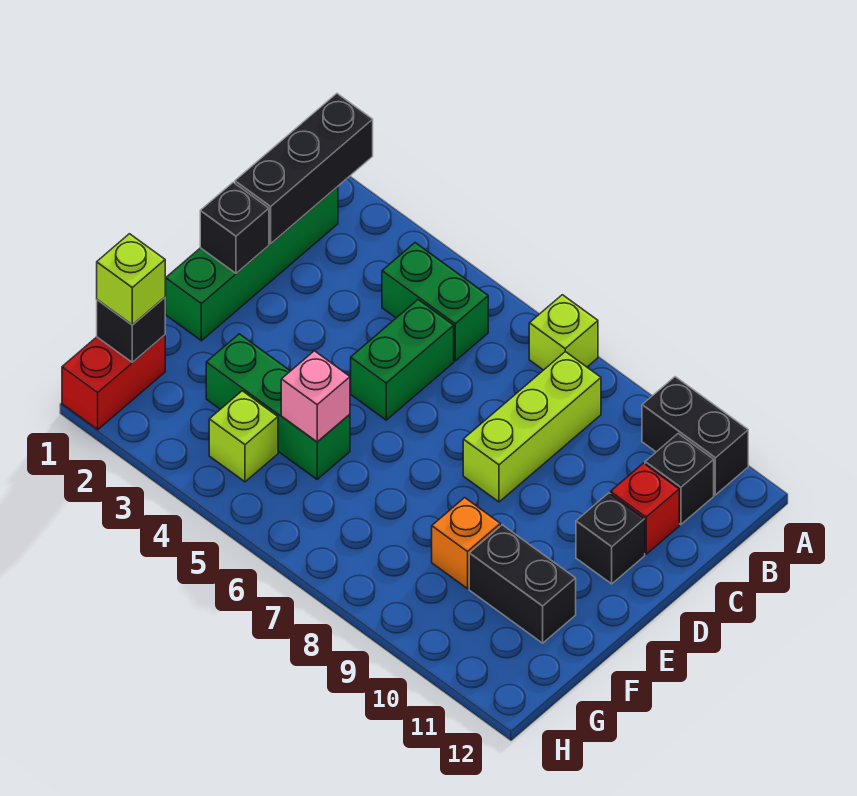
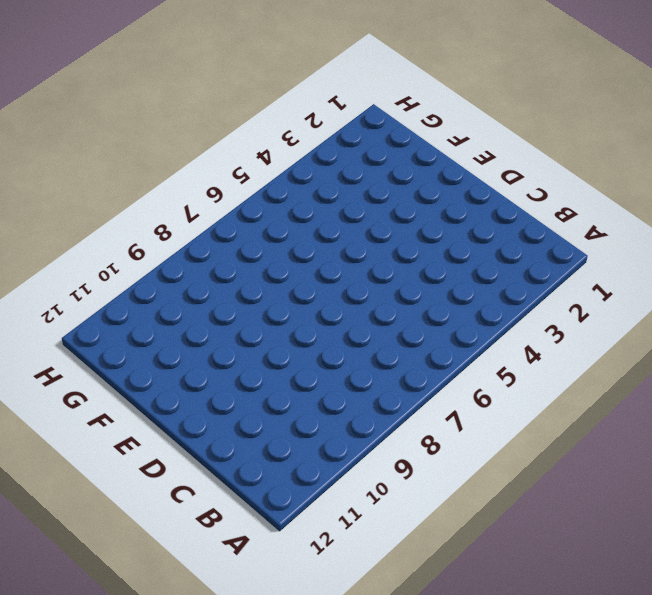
none -> lime brick A7 level 1
none -> black brick A10:A11 level 1
none -> green brick B1:E1 level 1

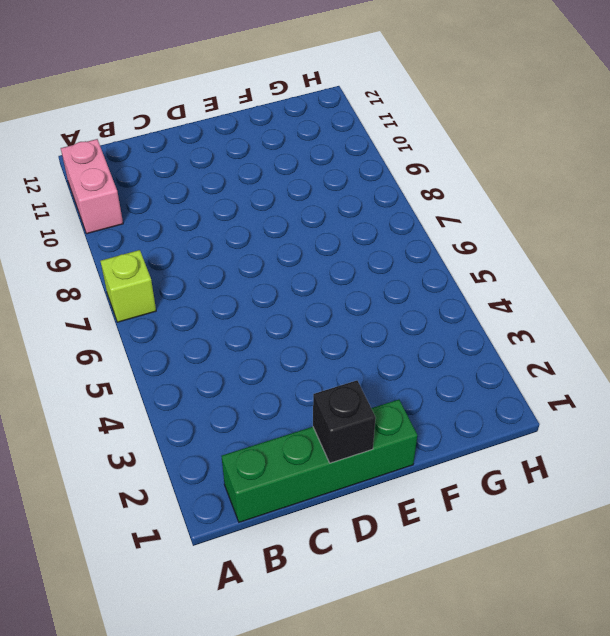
pink brick A10:A11 level 1 -> black brick A10:A11 level 1
none -> green brick B4:B5 level 1
none -> lime brick B8:D8 level 1
none -> black brick B11 level 1

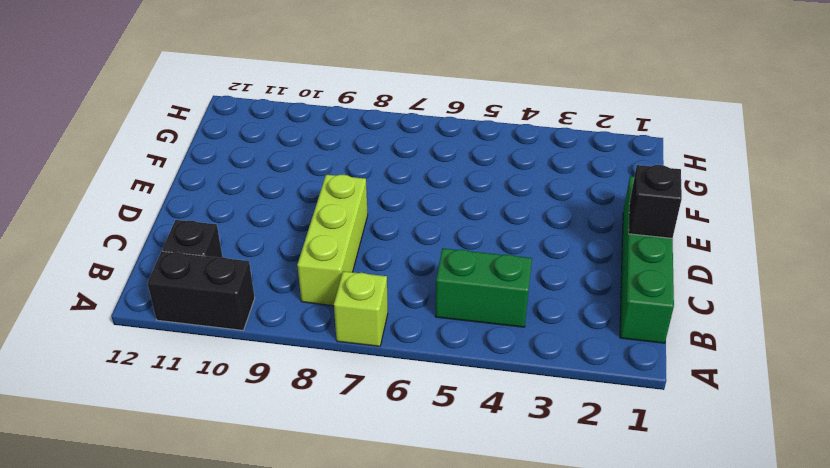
none -> green brick C5:D5 level 1
none -> red brick C11 level 1
none -> black brick D11 level 1

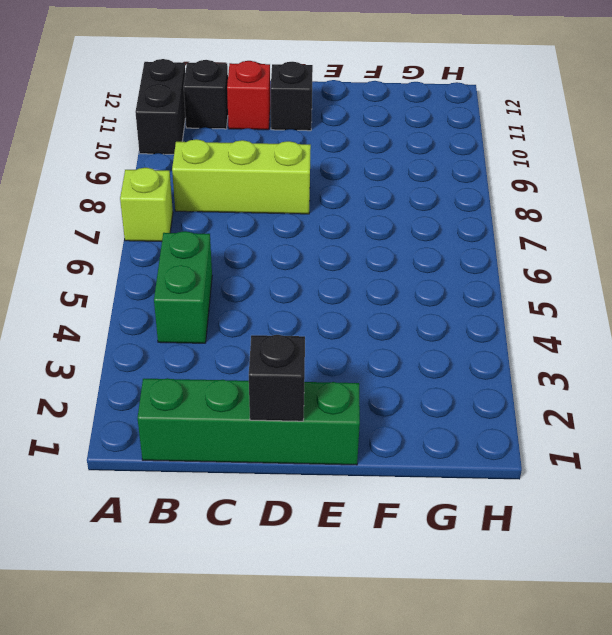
none -> green brick C5:D5 level 1
none -> green brick F3:F5 level 1
none -> orange brick F9 level 1

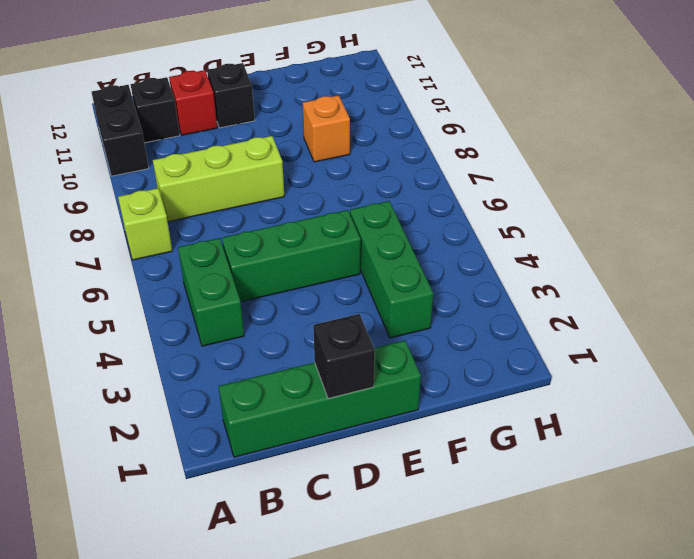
green brick C5:E5 level 1 -> green brick C5:D5 level 1
none -> black brick F10:F11 level 1
none -> red brick G1:H1 level 1
none -> lime brick G4 level 1

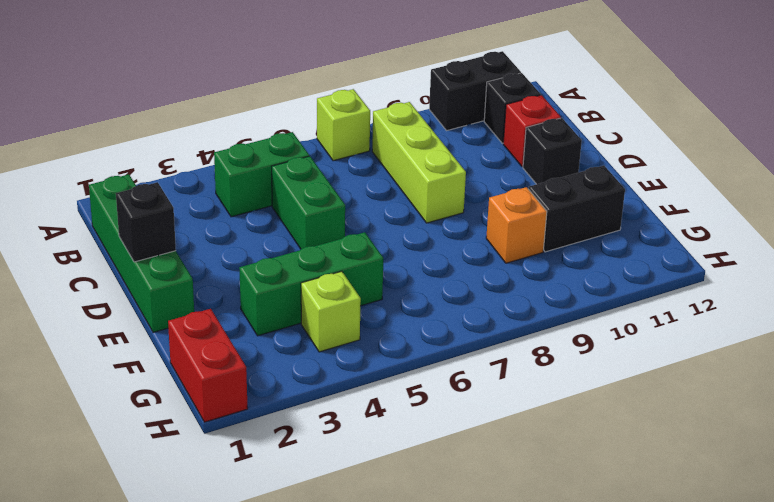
none -> black brick A1:C1 level 2
none -> pink brick F5 level 2
none -> black brick G1 level 2

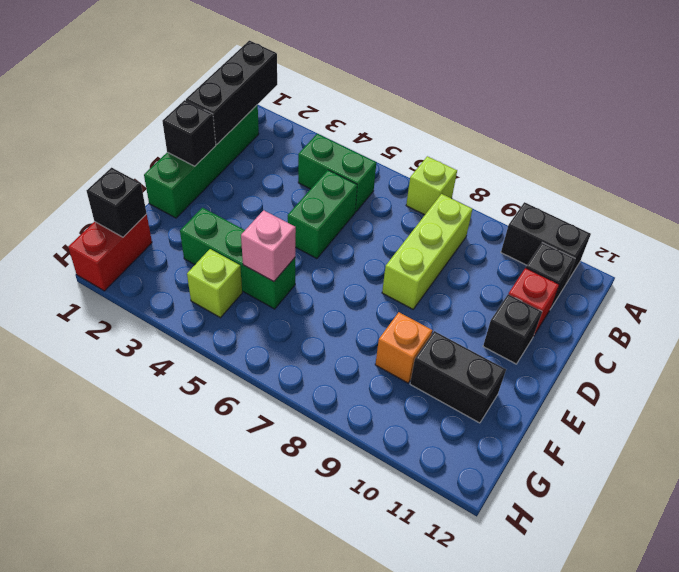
none -> lime brick G1 level 3

